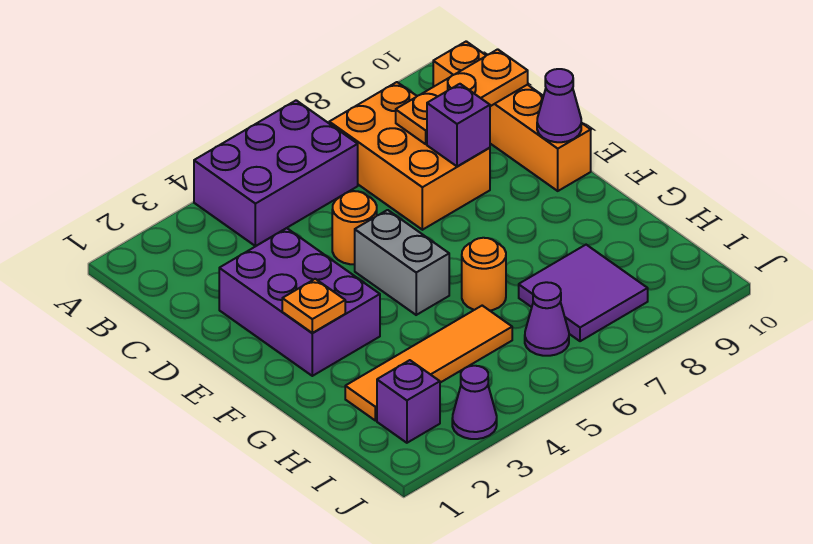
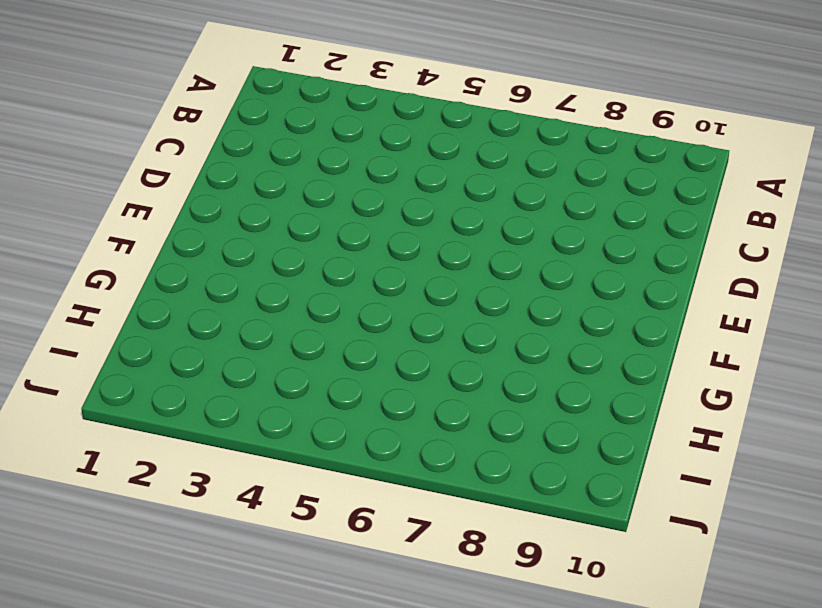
none -> purple brick A4:B6 level 1
none -> orange brick B7:D8 level 1
none -> orange brick B10:E10 level 1

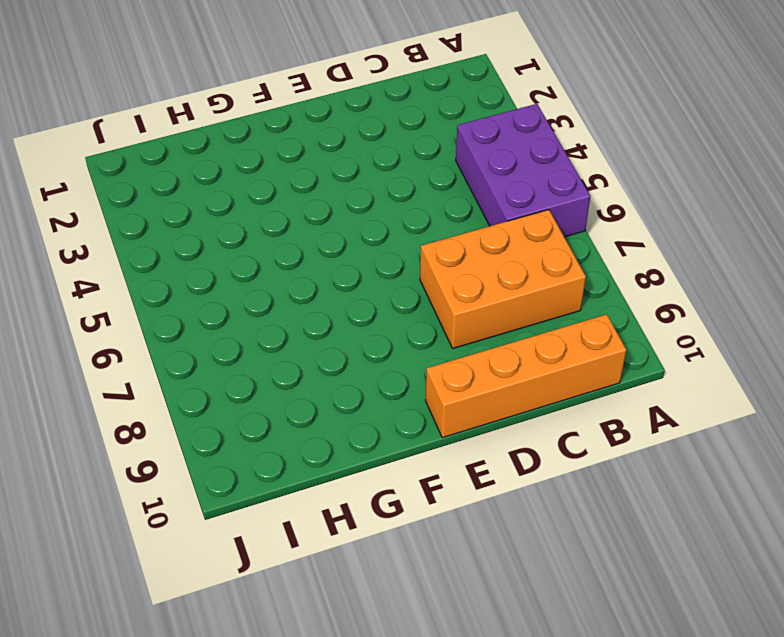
none -> purple brick D2:F3 level 1
none -> orange round brick D5 level 1
none -> grey brick E5:F5 level 1

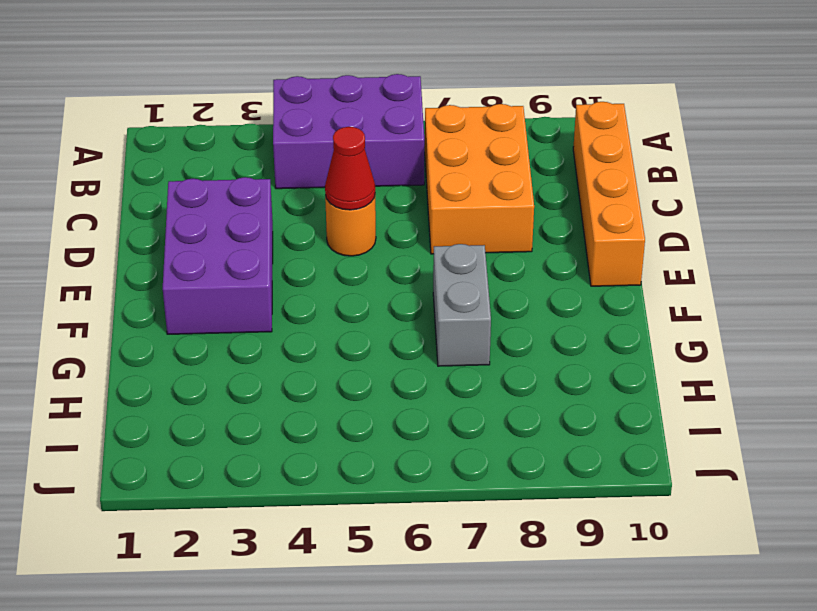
red cone D5 level 2 -> none
grey brick F7:G7 level 1 -> grey brick E5:F5 level 1
none -> orange round brick G6 level 1
none -> orange tile H2:H5 level 1
none -> purple tile H7:I8 level 1

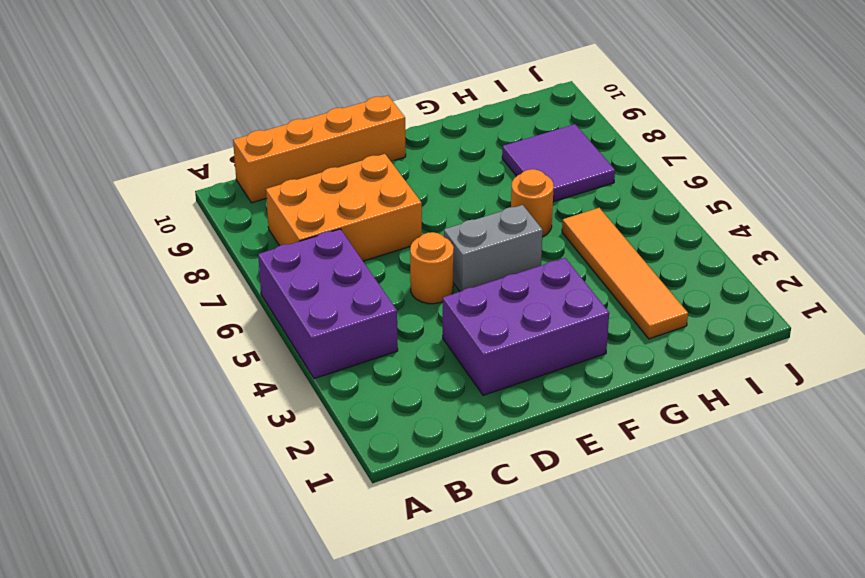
none -> purple brick I2 level 1
none -> purple cone I6 level 1
none -> purple cone J3 level 1

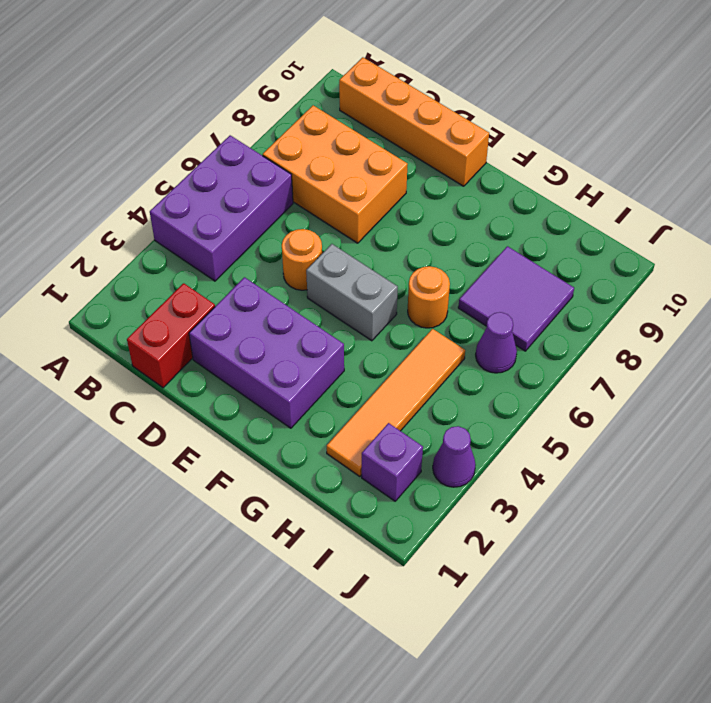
red brick C1:C2 level 1 -> none
none -> orange plate C8:C10 level 2
none -> purple brick D8 level 2
none -> purple cone E10 level 2

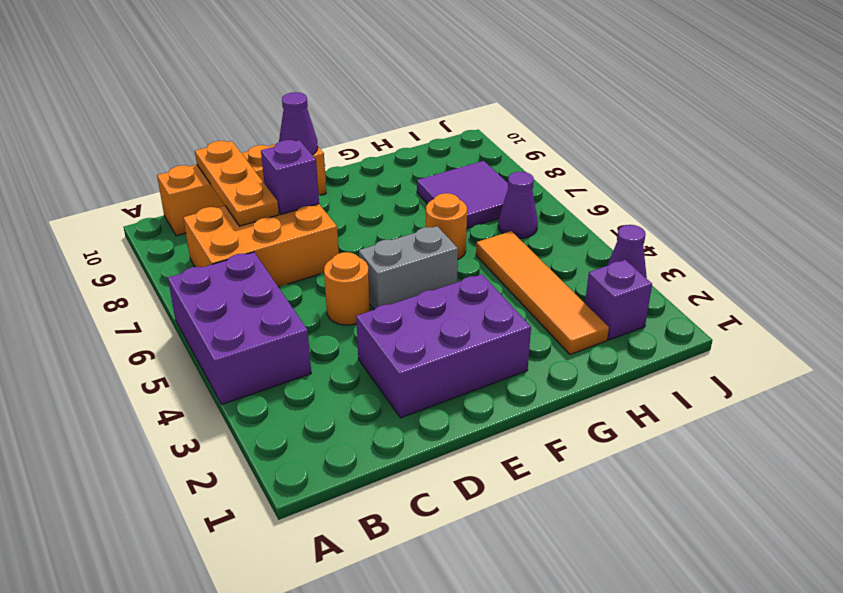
none -> orange plate F2 level 2

